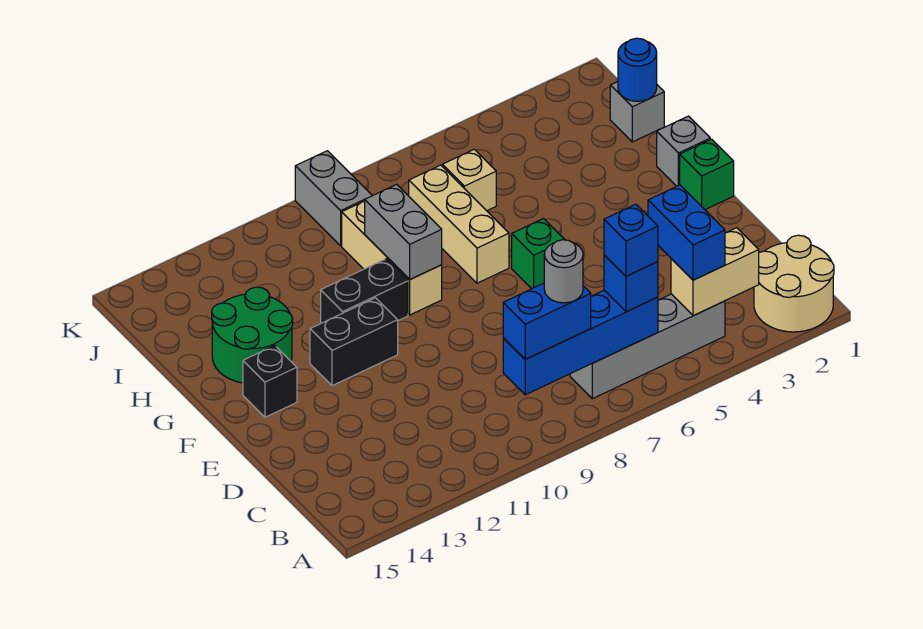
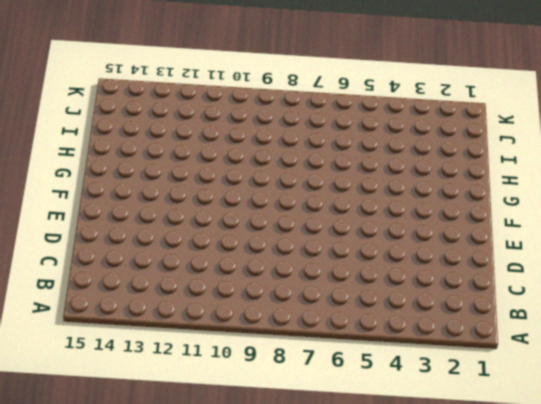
none -> tan round brick A1:B2 level 1
none -> grey brick B4:B7 level 1
none -> green brick F1 level 1

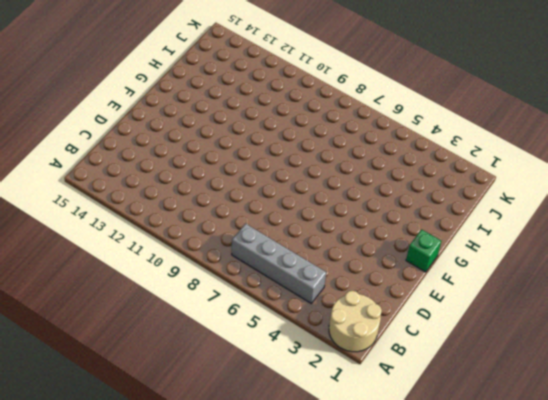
none -> green brick F6 level 1
none -> black brick F11:F12 level 1
none -> black brick F14 level 1

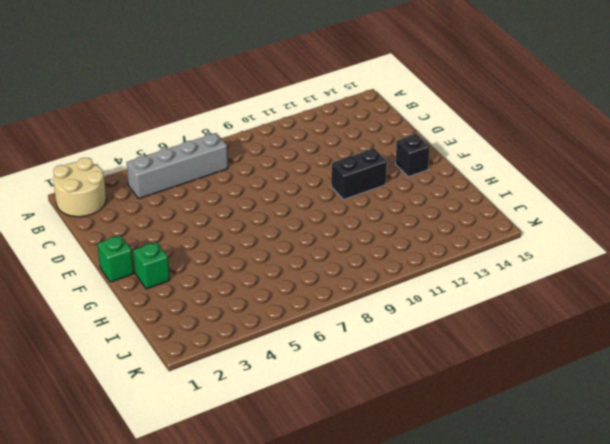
green brick G2 level 1 -> green brick F6 level 1
none -> grey brick G1 level 1
none -> tan brick G7:I7 level 1
none -> tan brick G9:I9 level 1

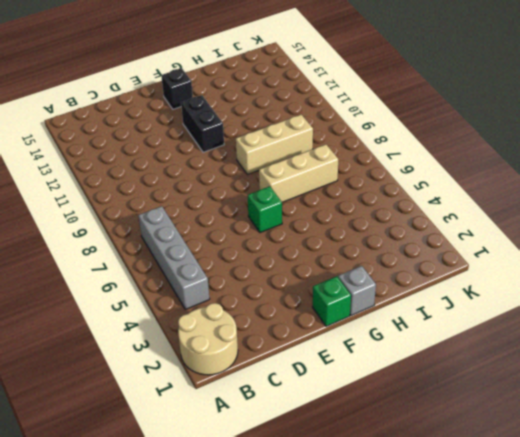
none -> black brick G10:G11 level 1
none -> green round brick G13:H14 level 1
none -> grey brick I1 level 1

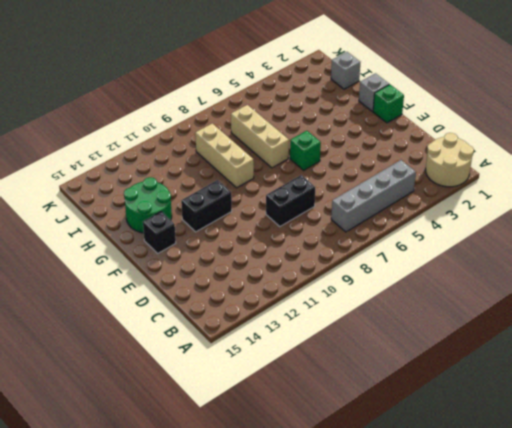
black brick D8:D9 level 1 -> black brick G10:G11 level 1
none -> tan brick I6 level 1
none -> grey brick J9:K9 level 1
none -> tan brick B3:B4 level 2

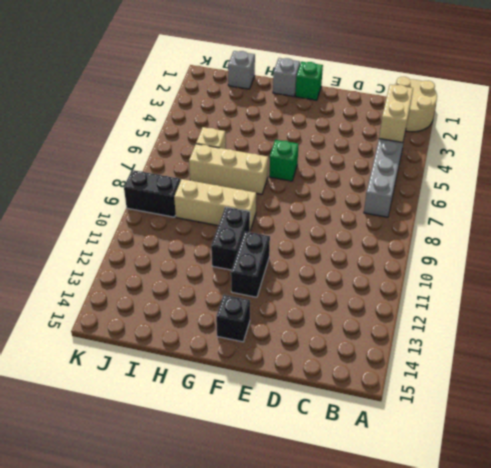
black brick J9:K9 level 1 -> grey brick J9:K9 level 1
none -> green round brick G13:H14 level 1
none -> blue brick B6:B9 level 2
none -> grey brick G9:H9 level 2

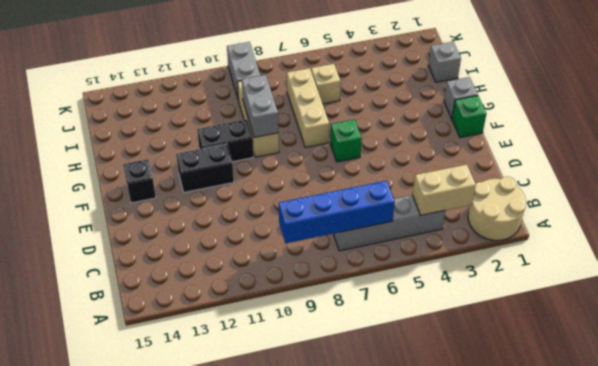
none -> green round brick G13:H14 level 1
none -> blue round brick I1 level 2
none -> blue brick B4:C4 level 3

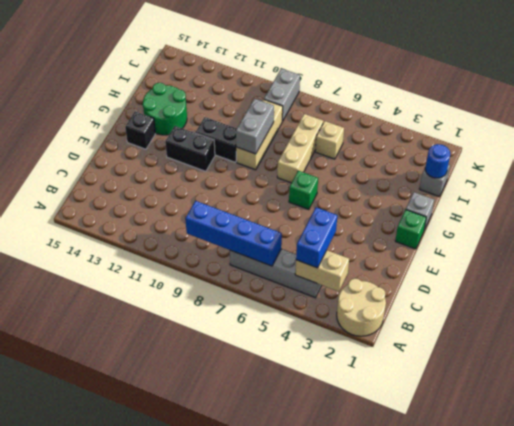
none -> blue brick B6 level 3
none -> blue brick B8:B9 level 3
none -> blue brick B6 level 4

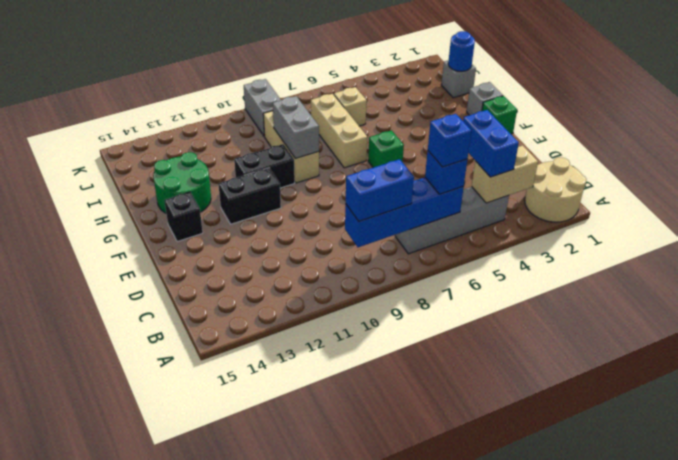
none -> grey round brick B8 level 4

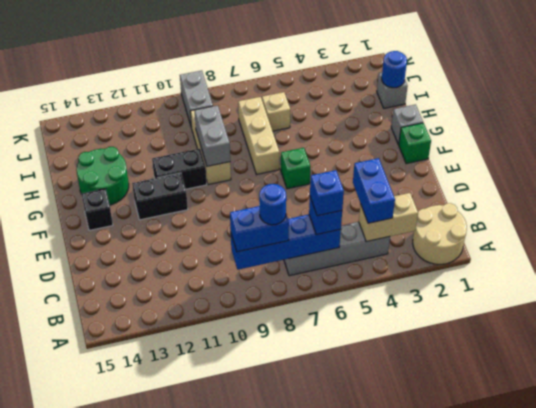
blue round brick B8 level 4 -> grey round brick B8 level 4

